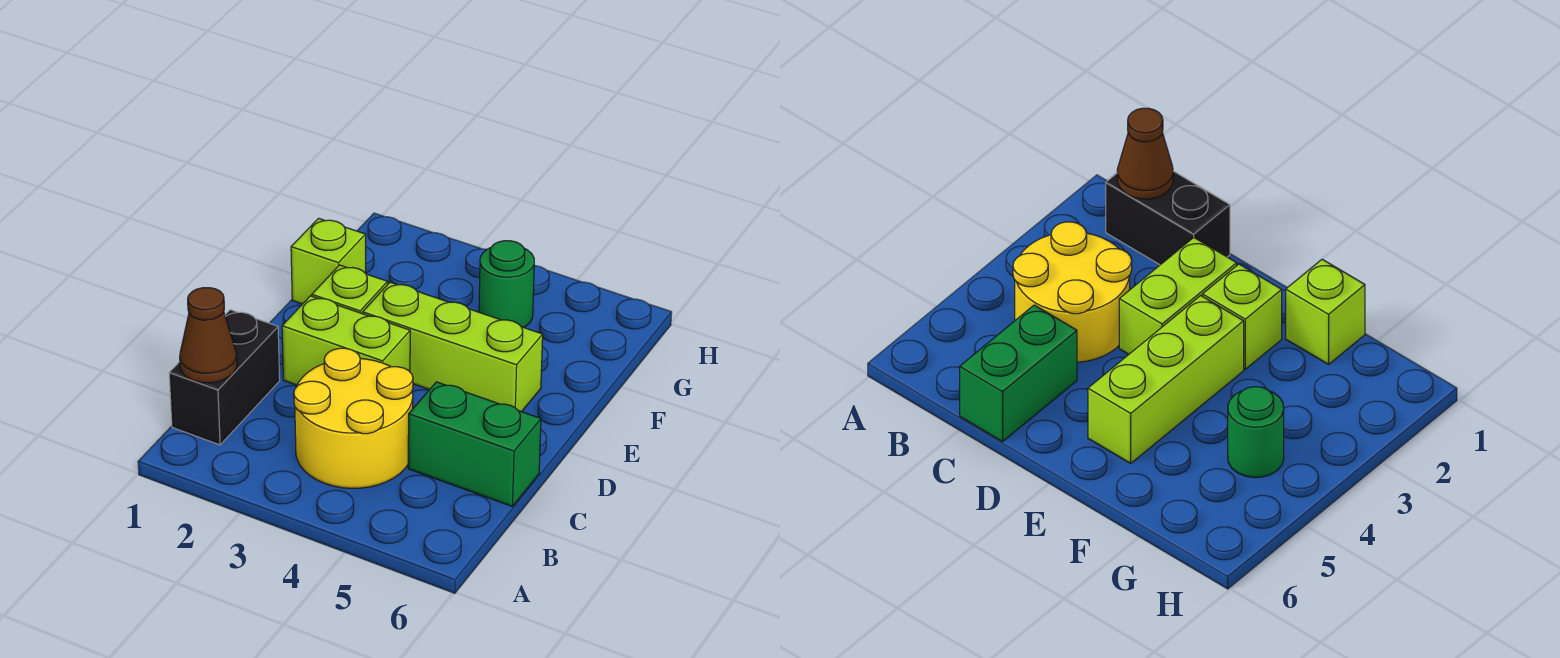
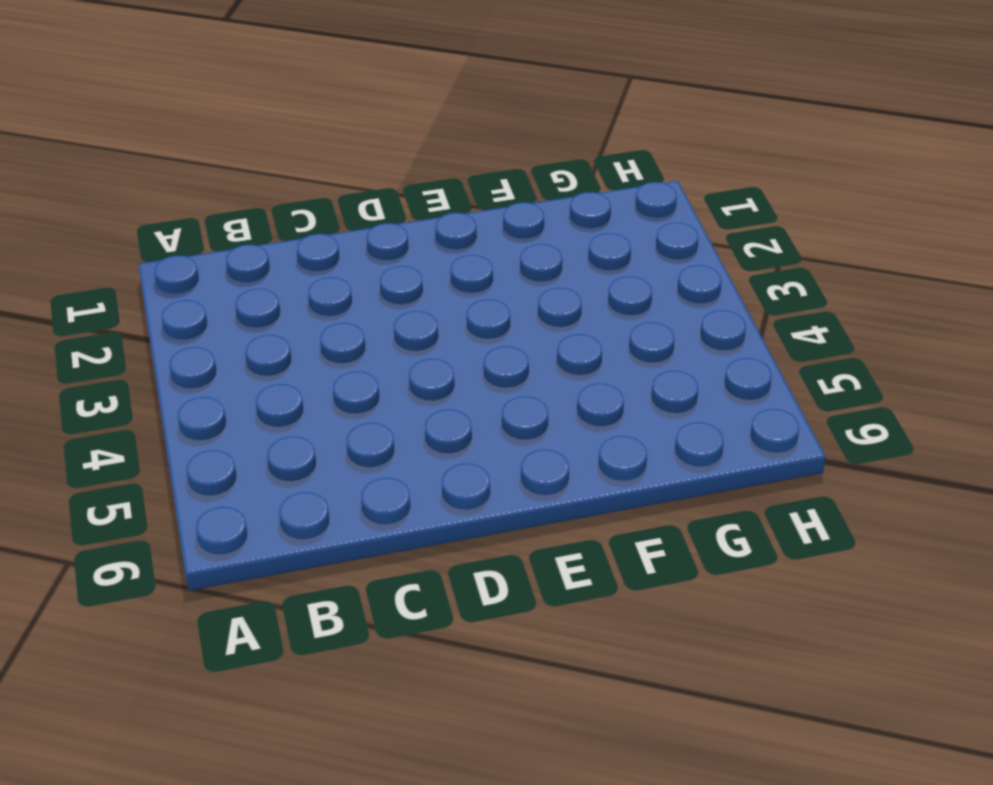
none -> black brick B1:C1 level 1
none -> yellow round brick B3:C4 level 1

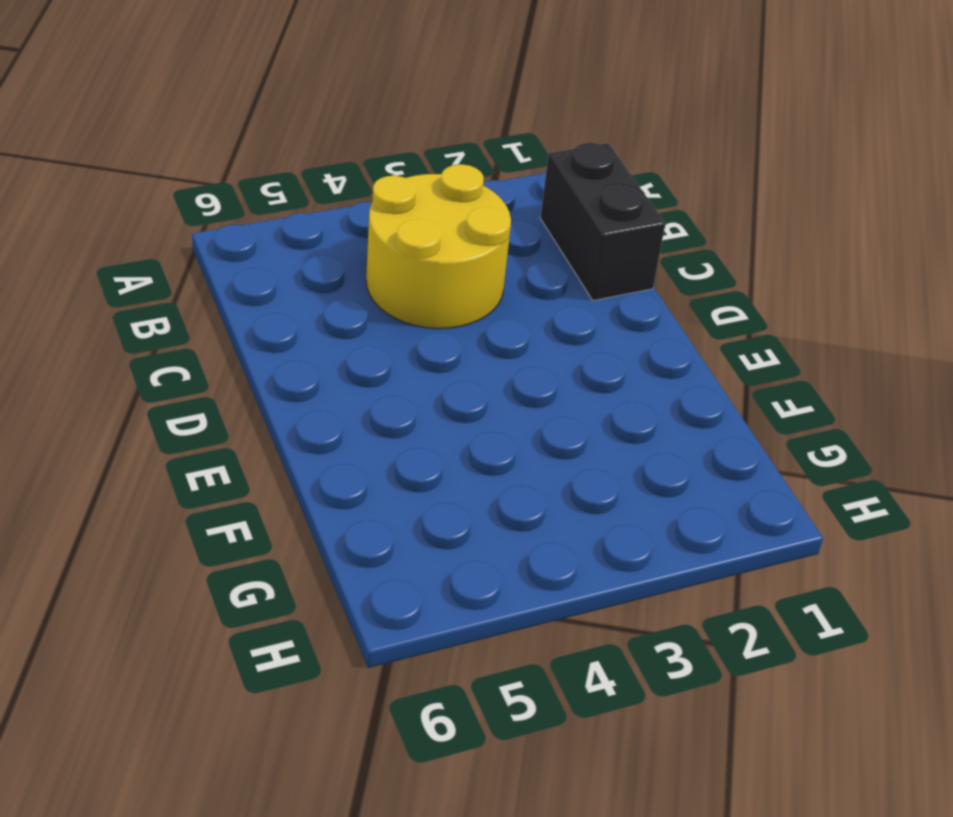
none -> green brick C5:C6 level 1
none -> lime brick D2:D3 level 1

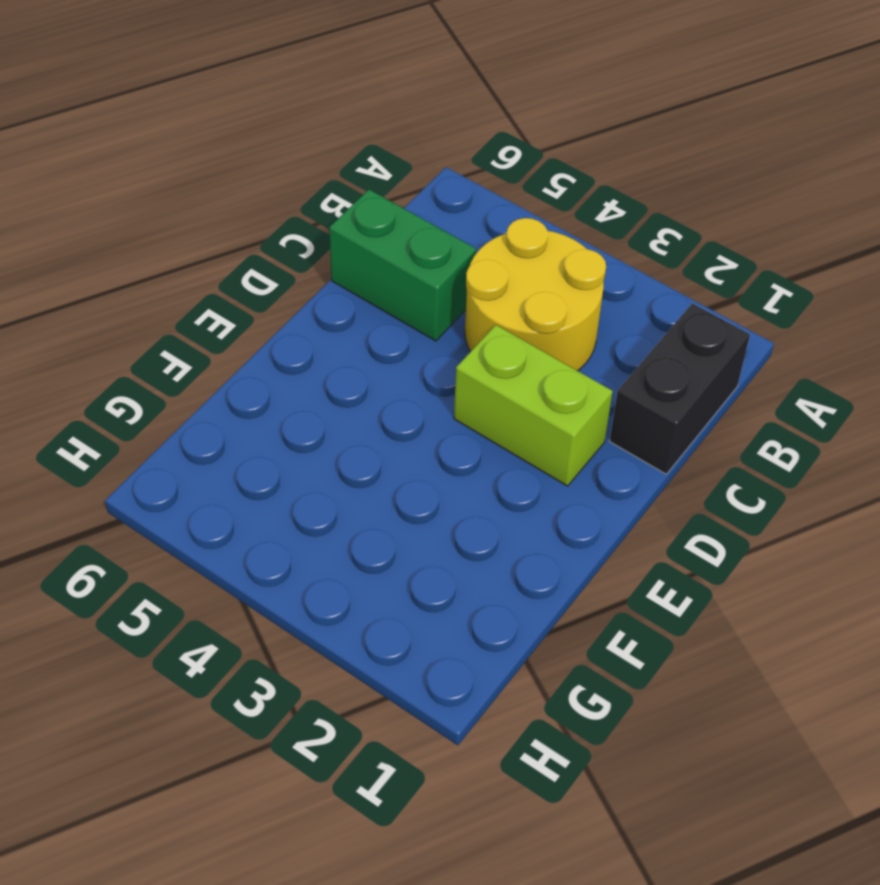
none -> lime brick E2 level 1
none -> lime brick E3:E5 level 1

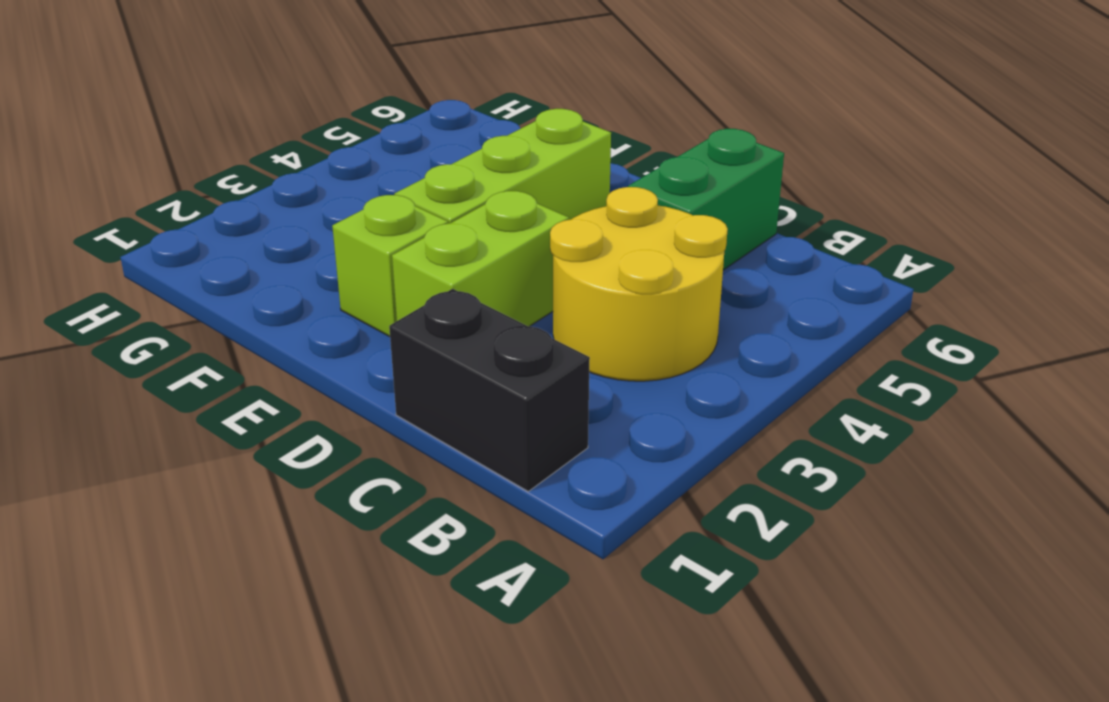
none -> lime brick F1 level 1
none -> green round brick G4 level 1

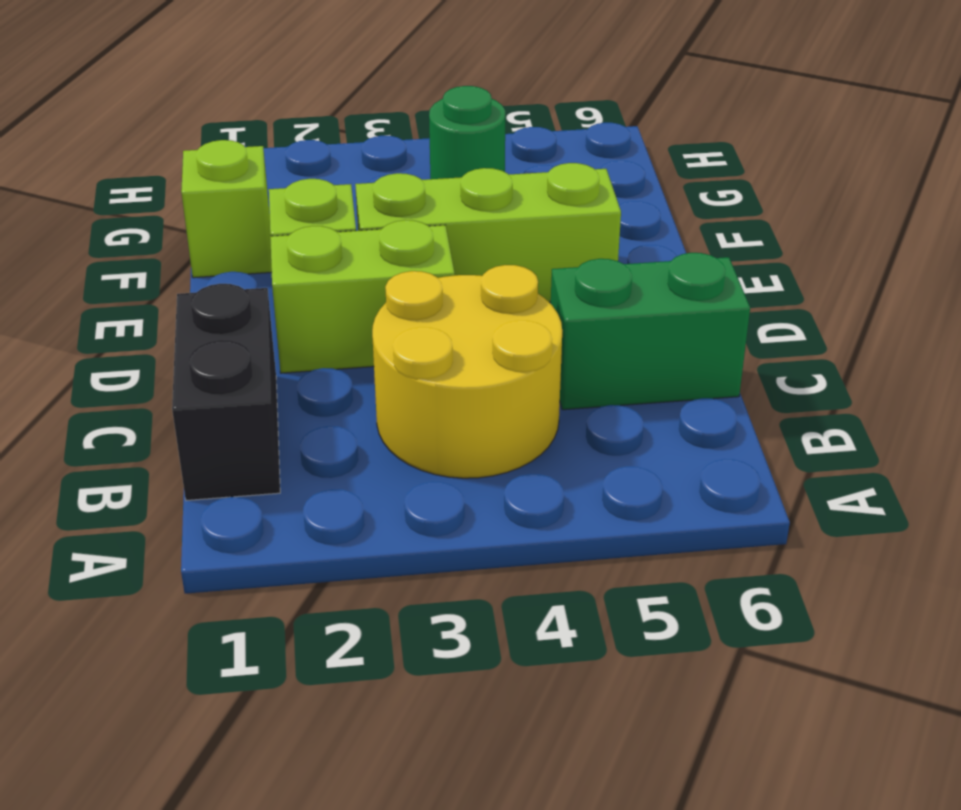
none -> brown cone B1 level 2

